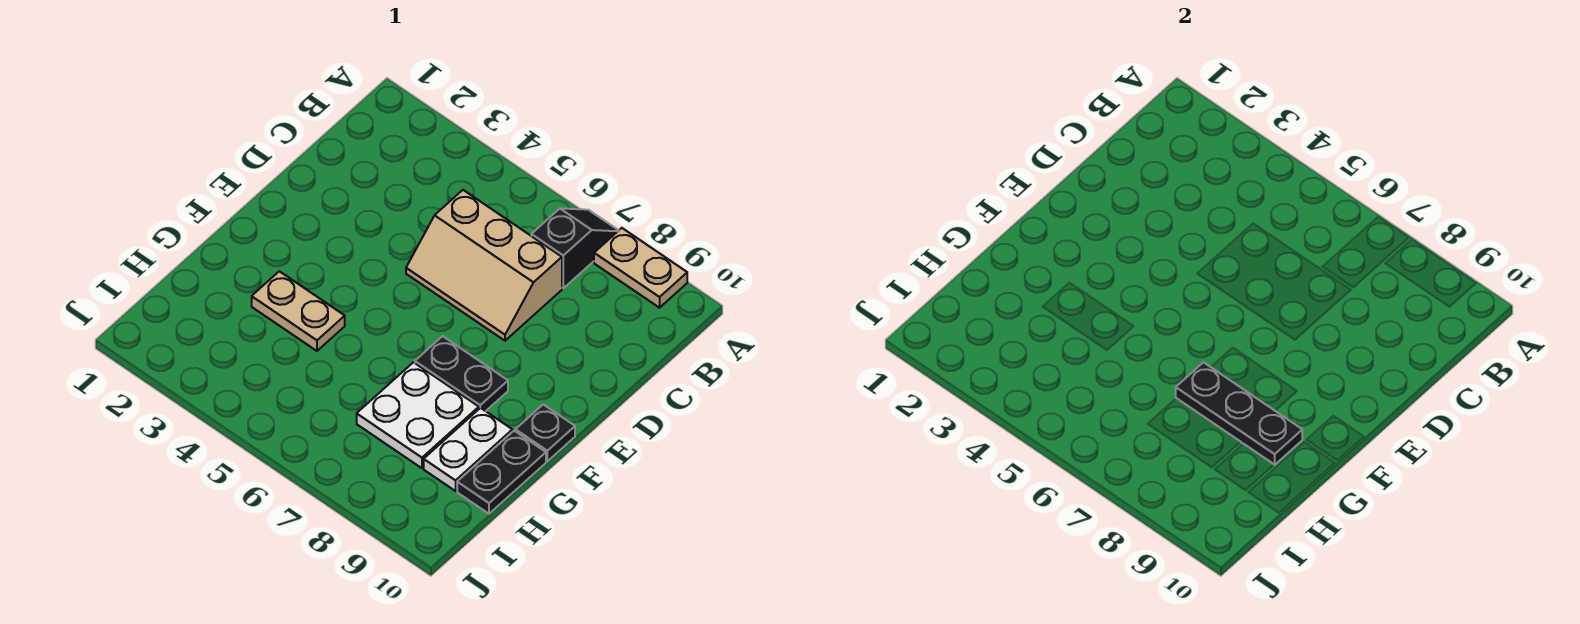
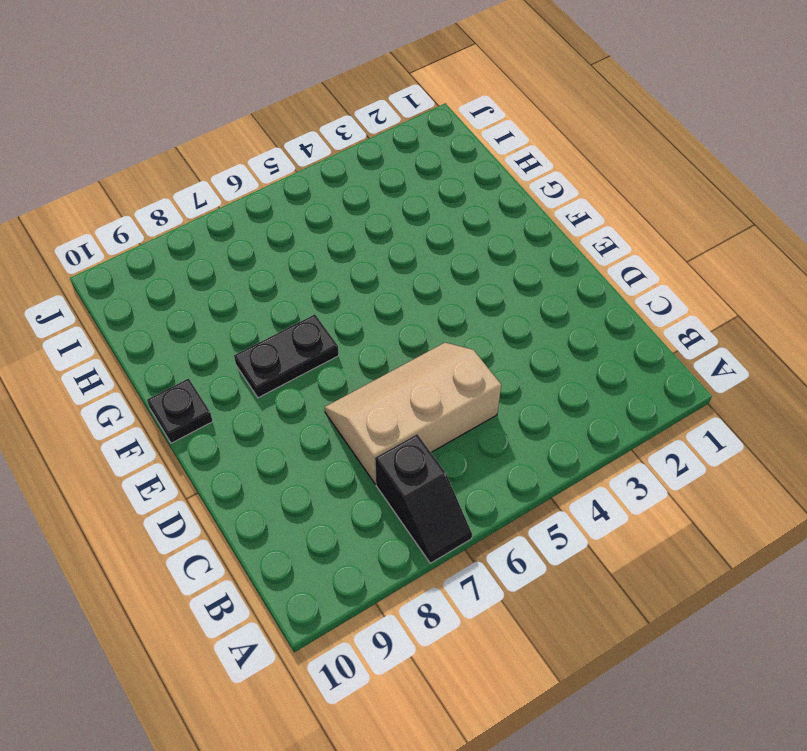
none -> tan plate A8:A9 level 1
none -> tan plate G3:G4 level 1

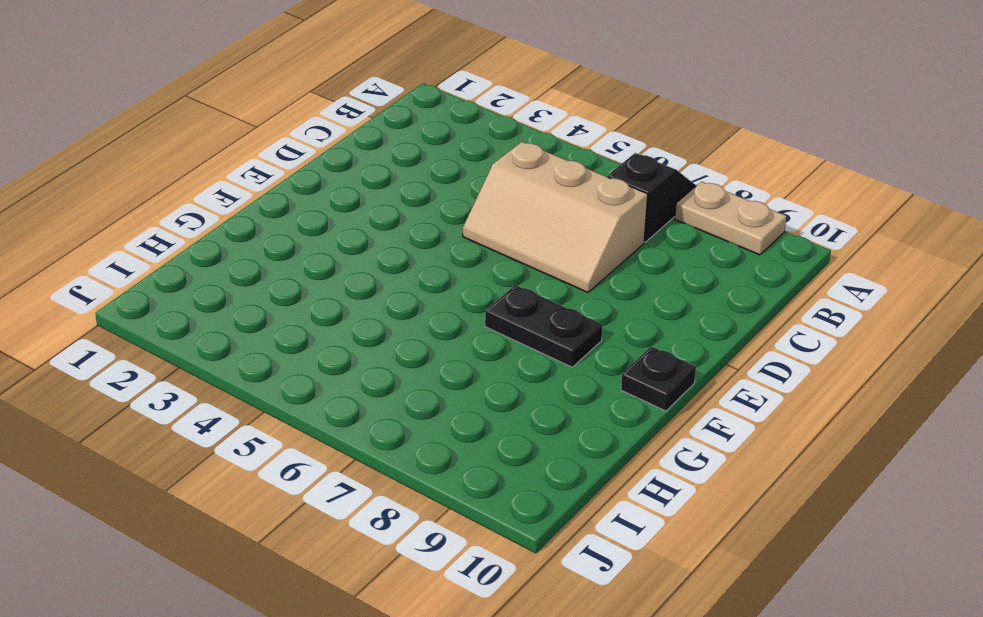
none -> tan plate G3:G4 level 1
none -> white plate G7:H8 level 1

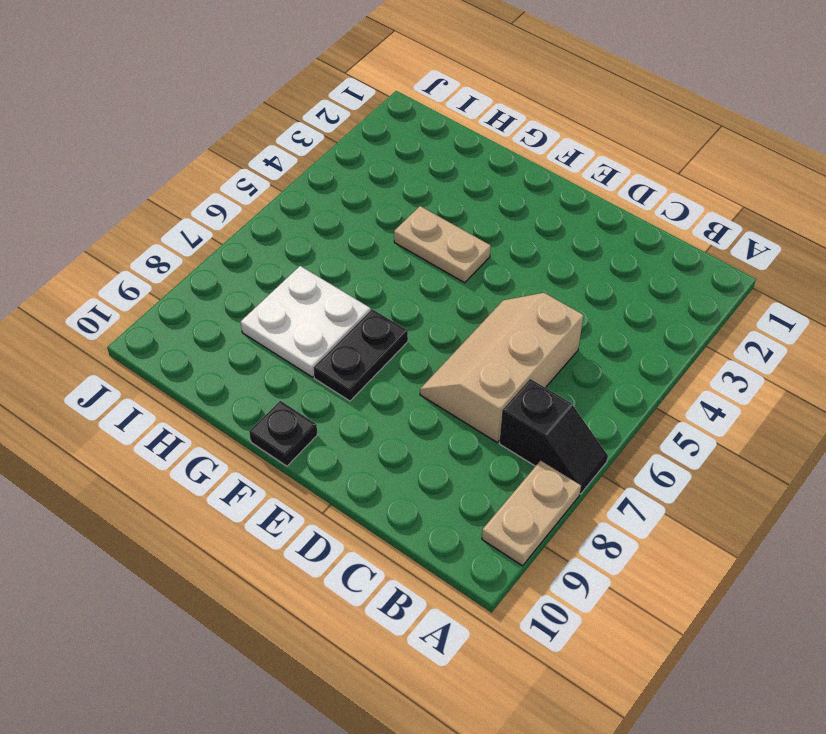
tan plate F4:G4 level 1 -> tan plate G3:G4 level 1
none -> white plate G9:H9 level 1
none -> black plate G10:H10 level 1

